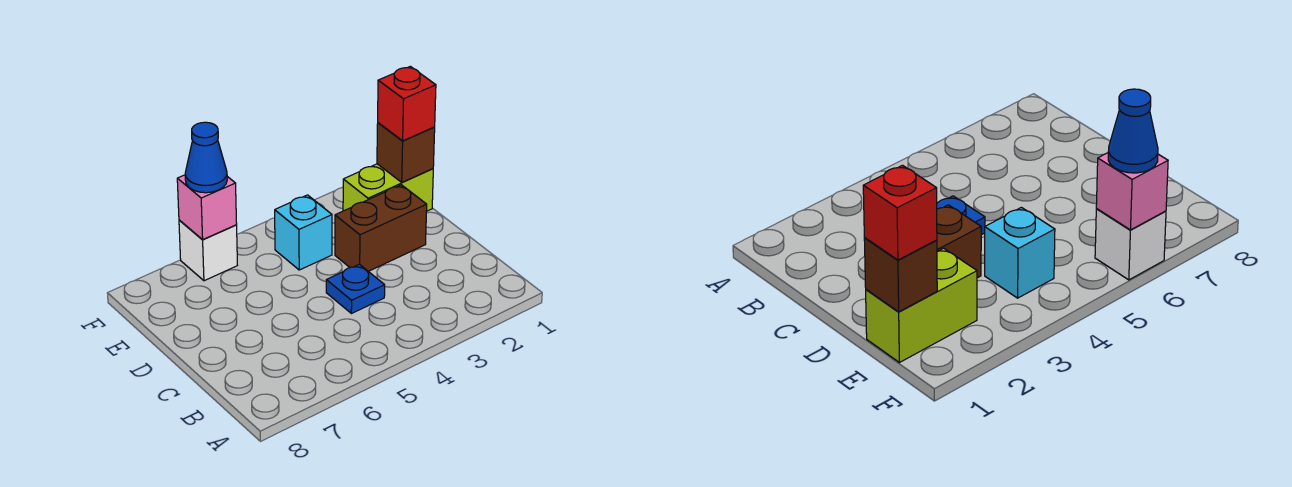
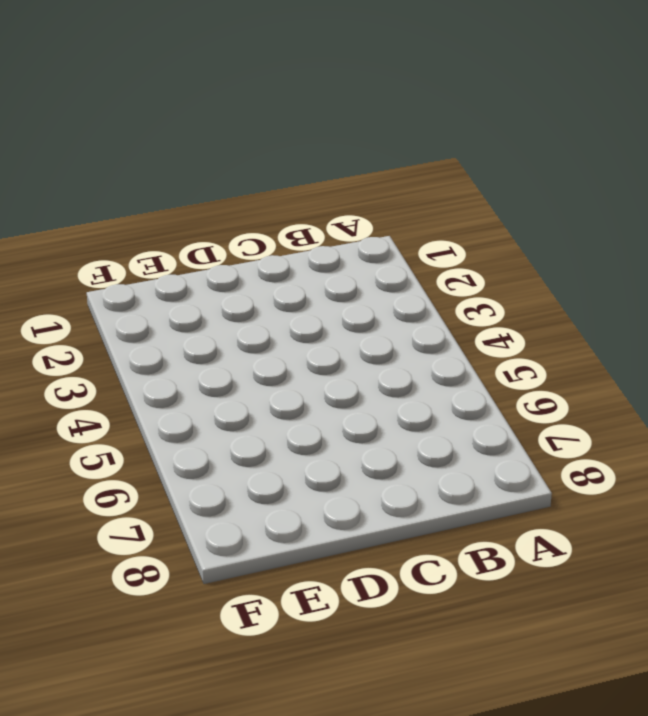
none -> blue plate C4 level 1
none -> brown brick D2:D3 level 1

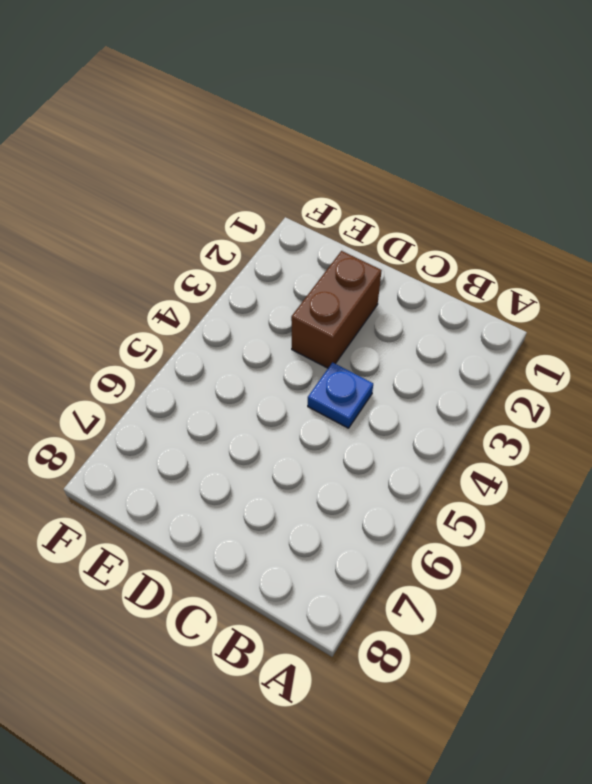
none -> lime brick E1:E2 level 1
none -> cyan brick E4 level 1

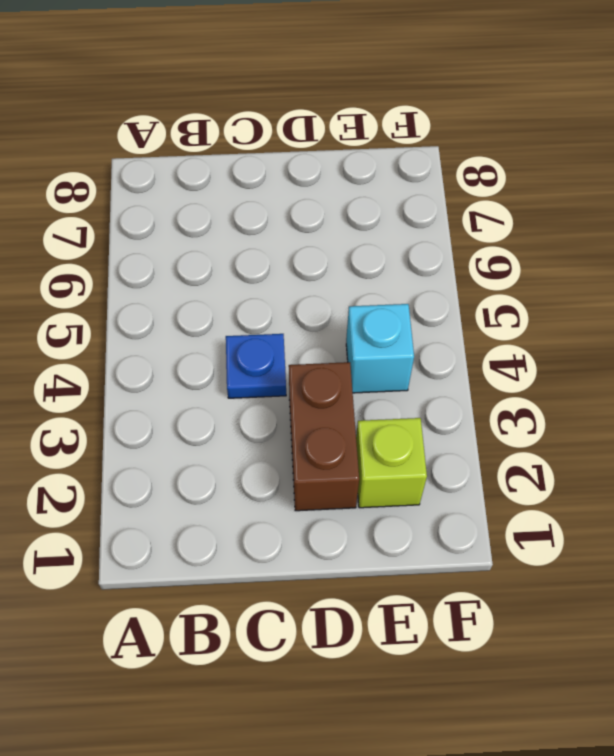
lime brick E2 level 1 -> lime brick E1:E2 level 1
none -> white brick F6 level 1
none -> brown brick E1 level 2

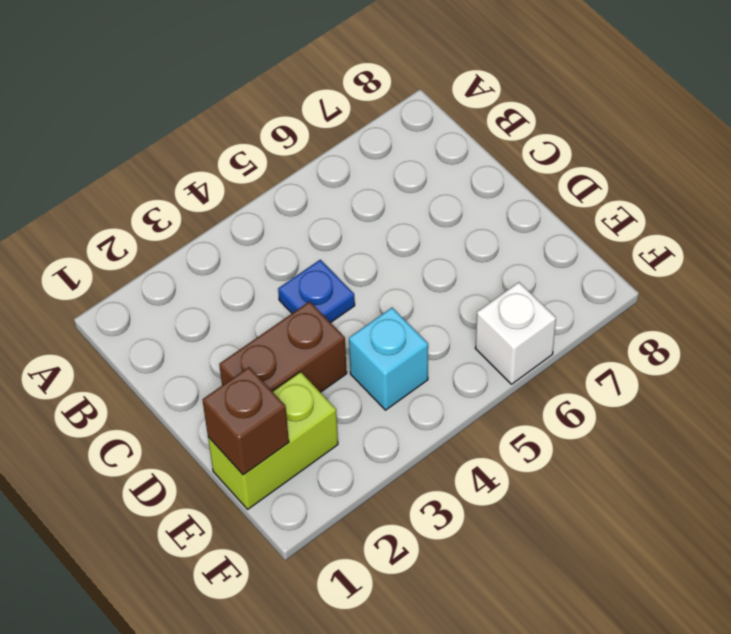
none -> pink brick F6 level 2
none -> red brick E1 level 3

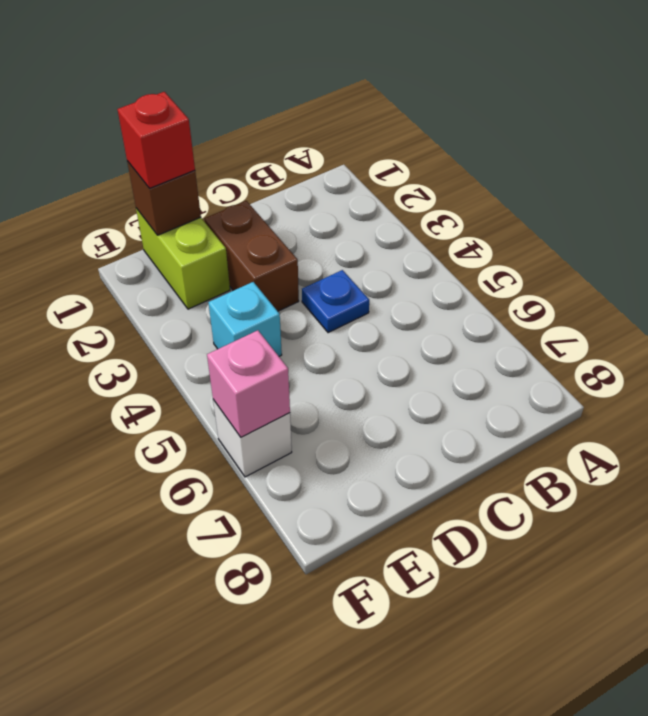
none -> blue cone F6 level 3

